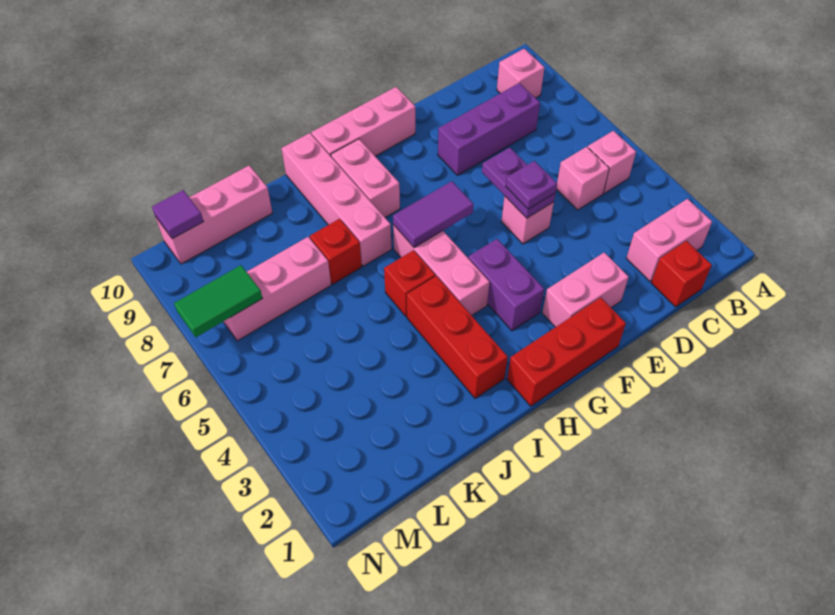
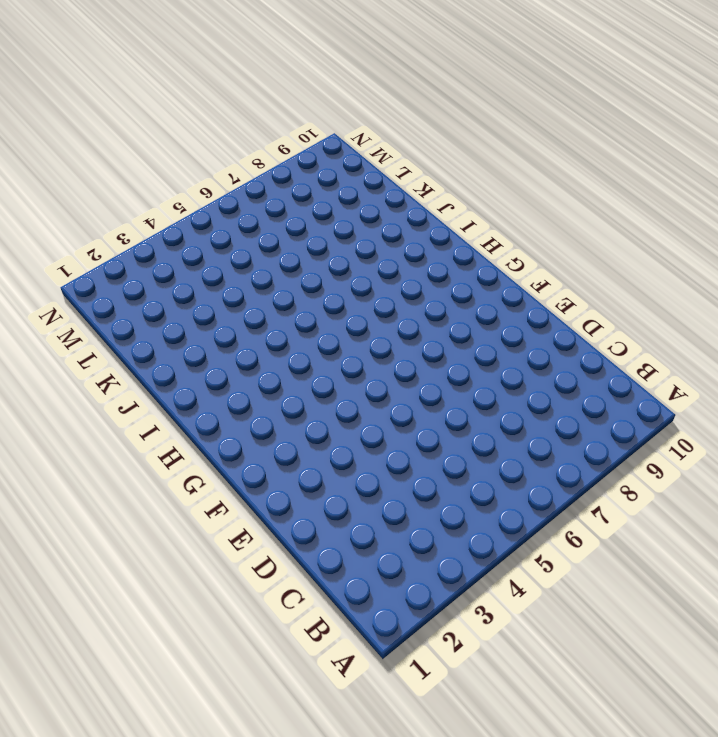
none -> pink brick B2:C2 level 1
none -> pink brick B5 level 1
none -> pink brick B9 level 1

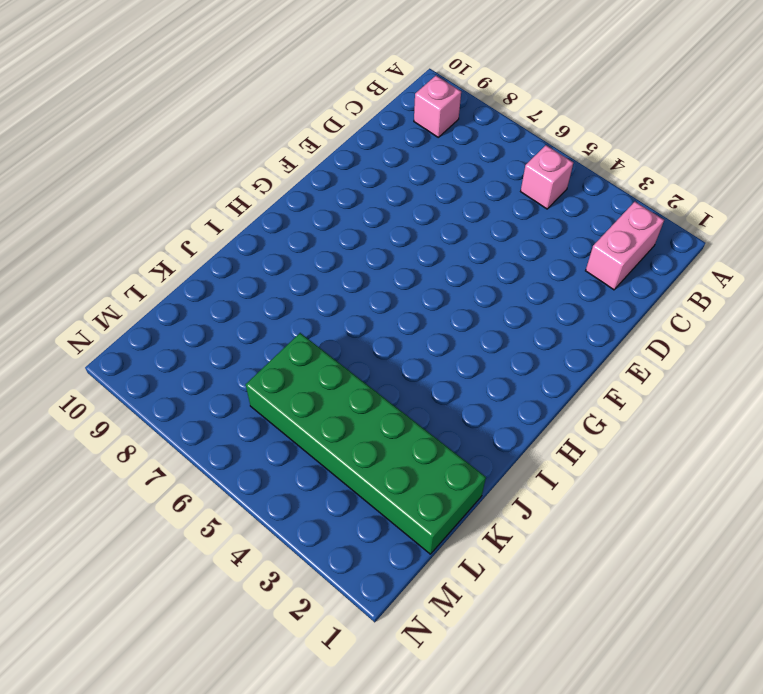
green brick K1:L6 level 1 -> none
none -> red brick C1 level 1
none -> pink brick C5 level 1
none -> purple brick C8:E8 level 1

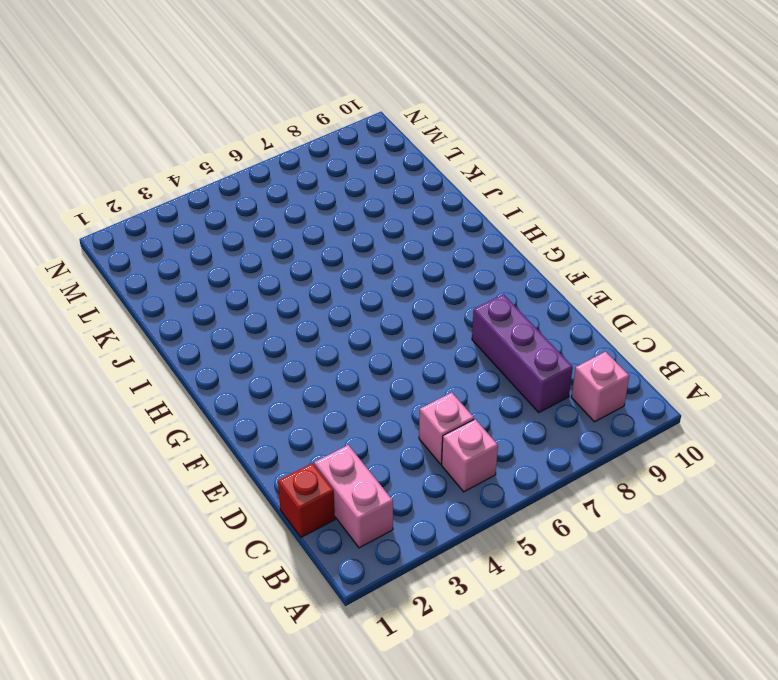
none -> pink brick E2:F2 level 1
none -> pink brick E5 level 1
none -> red brick F1:H1 level 1

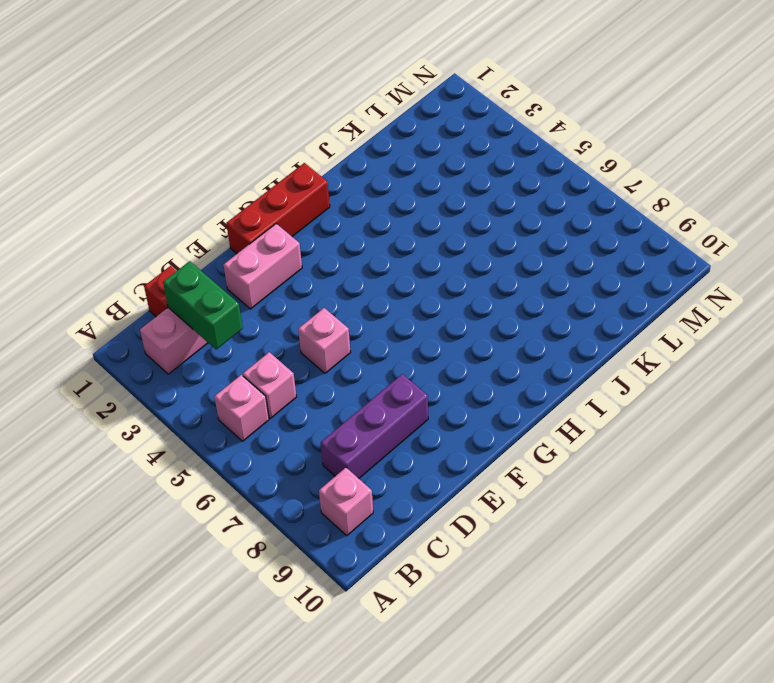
green brick C2:C3 level 2 -> none
none -> pink brick F10:H10 level 1
none -> purple brick G3:G4 level 1
none -> pink brick H4:H6 level 1

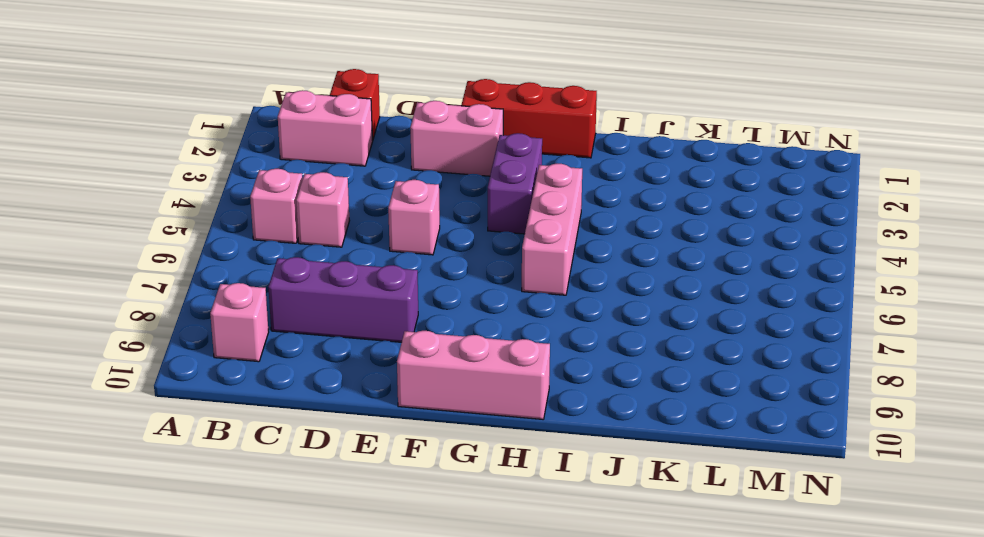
none -> pink brick H8:H9 level 1
none -> red brick I2:I4 level 1
none -> red brick I5 level 1

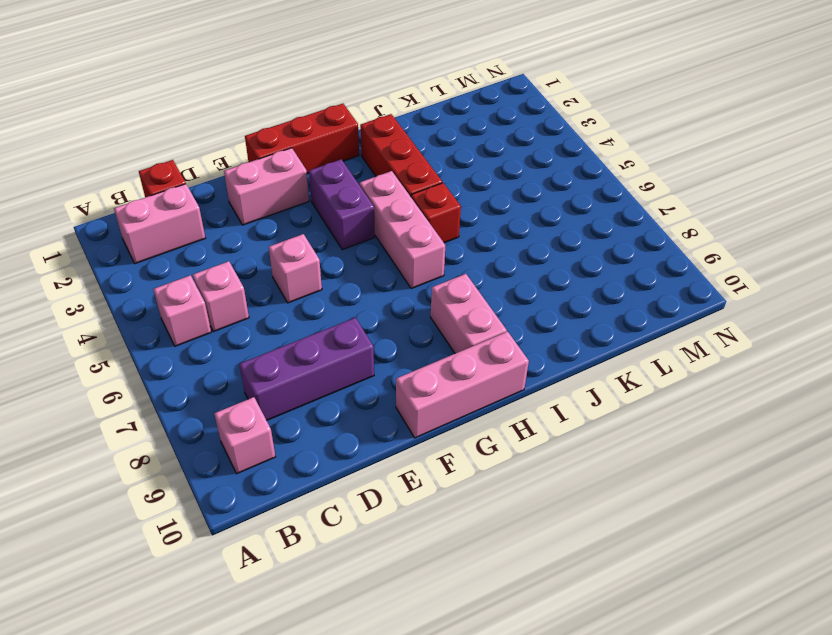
none -> pink brick I7:I10 level 1
none -> red brick J7 level 1
none -> pink brick K7:M7 level 1

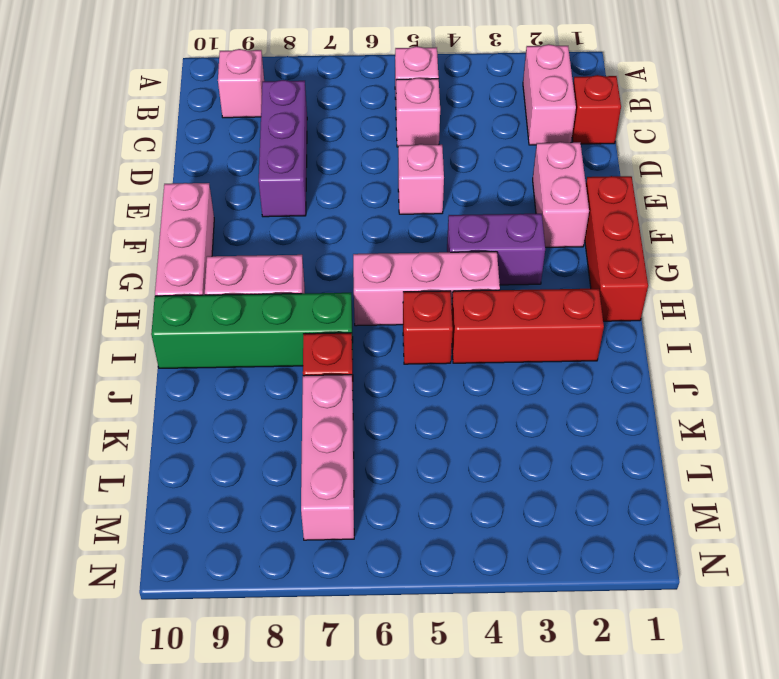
green brick I7:I10 level 1 -> pink brick I7:I10 level 1
none -> pink brick K10:M10 level 1
none -> purple plate E5:E6 level 2
none -> purple tile G6:H6 level 2

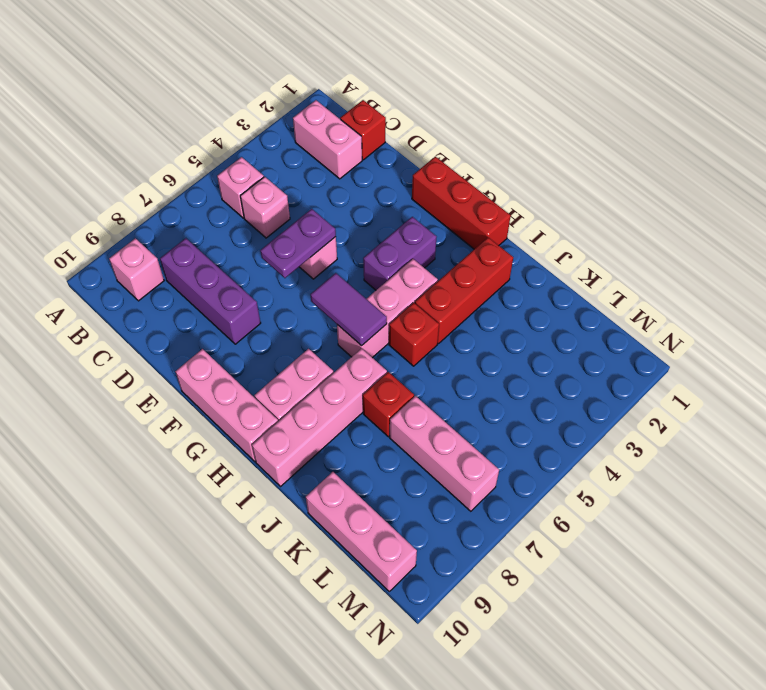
none -> pink brick E2:F2 level 1
none -> green tile M7:N7 level 2
none -> purple tile M10 level 2

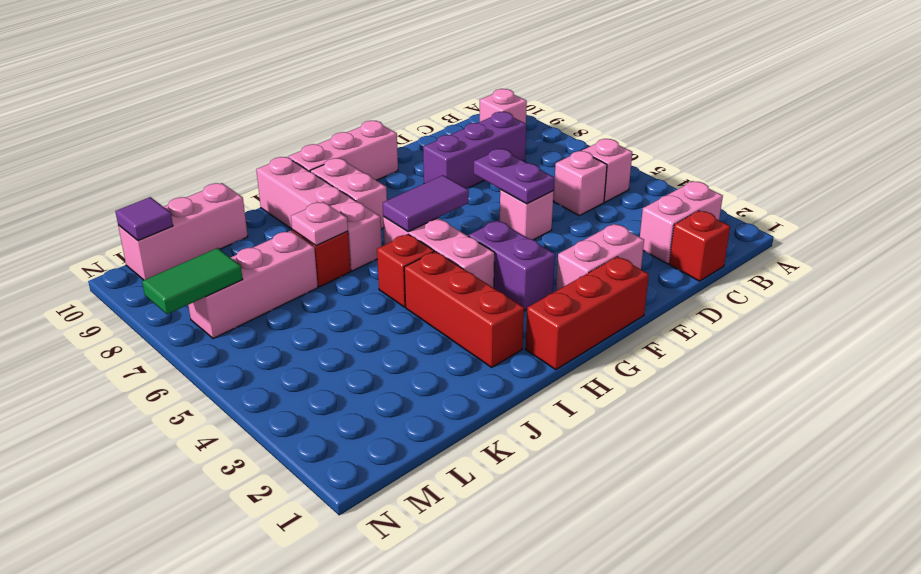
pink plate J7 level 2 -> none
none -> purple plate E5 level 3

